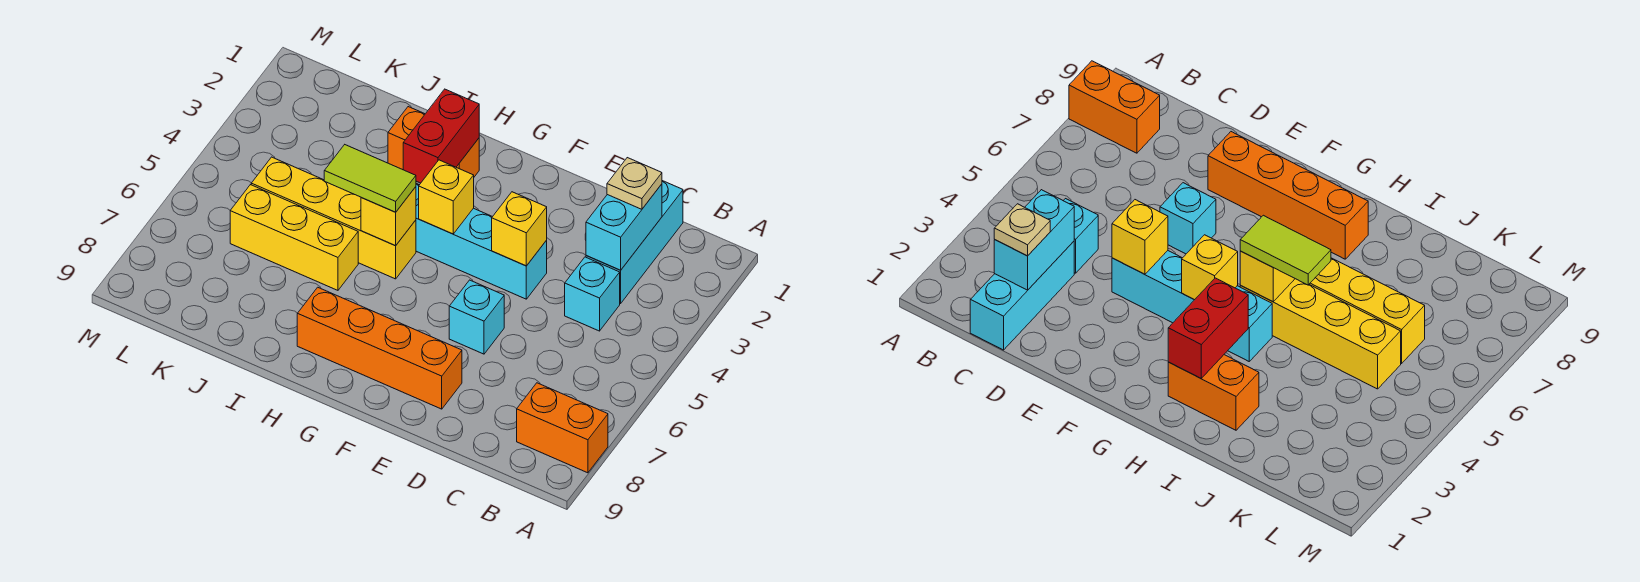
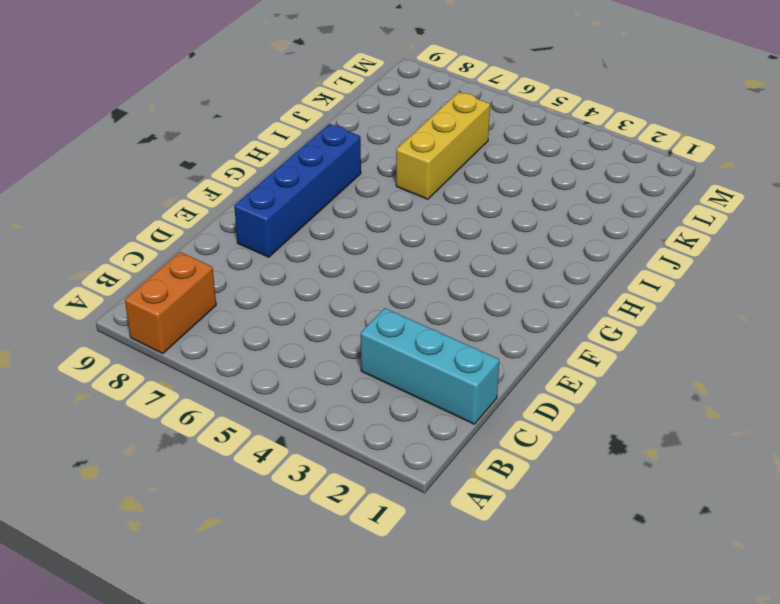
blue brick E8:H8 level 1 -> orange brick E8:H8 level 1
none -> cyan brick C4 level 1
none -> cyan brick E4:H4 level 1
none -> cyan brick E6 level 1

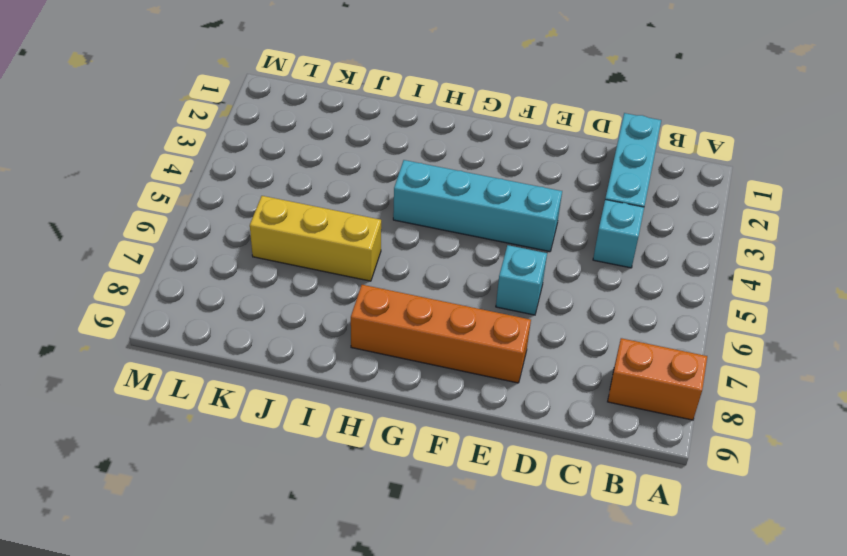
none -> orange brick H2:I2 level 1
none -> yellow brick H5:K5 level 1
none -> cyan brick C2:C3 level 2

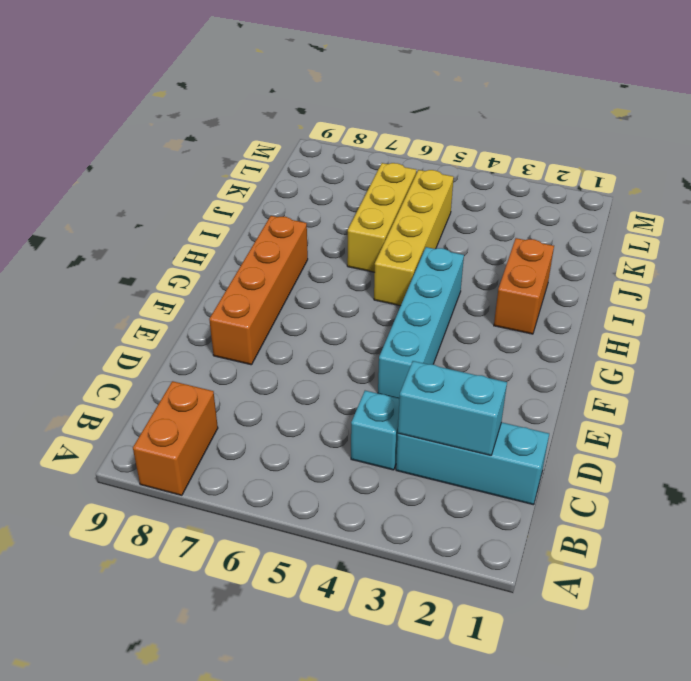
none -> cyan brick E6 level 1
none -> yellow brick E4 level 2
none -> yellow brick G4 level 2

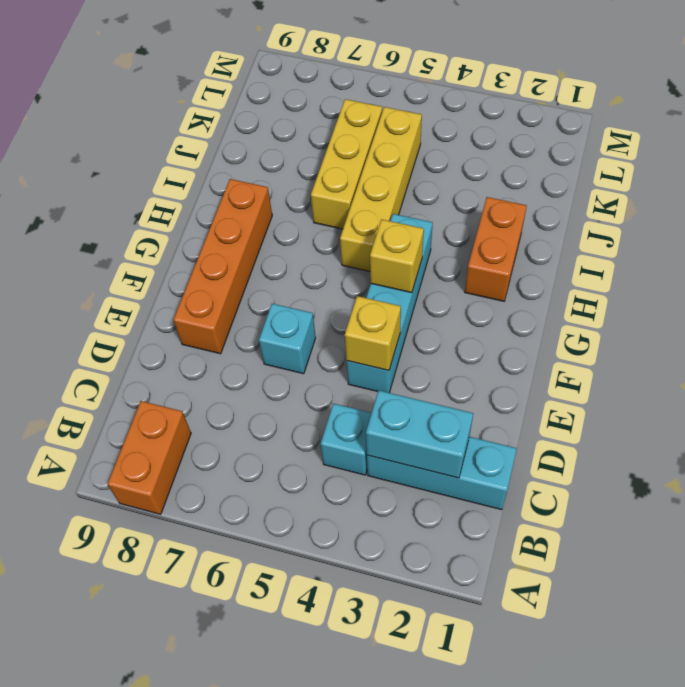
none -> red brick H2:H3 level 2
none -> yellow brick H5 level 2
none -> tan plate C2 level 3

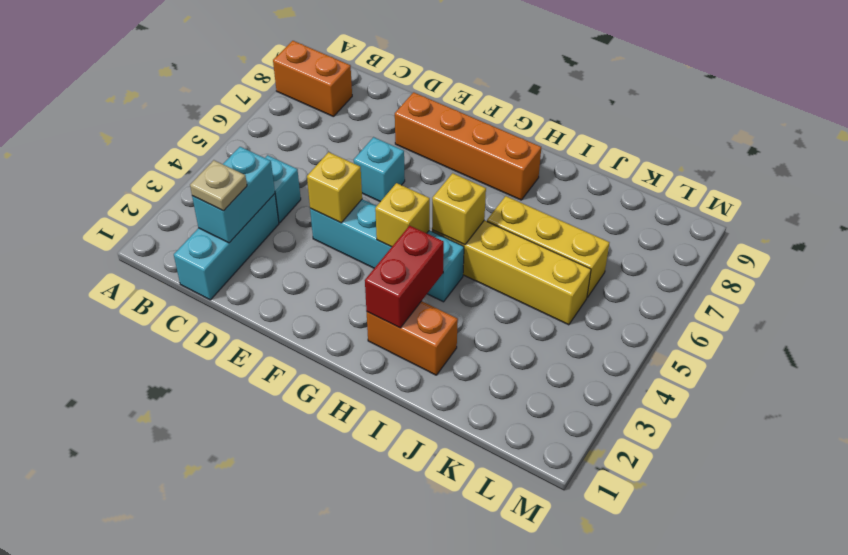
none -> lime tile H5:I5 level 3

